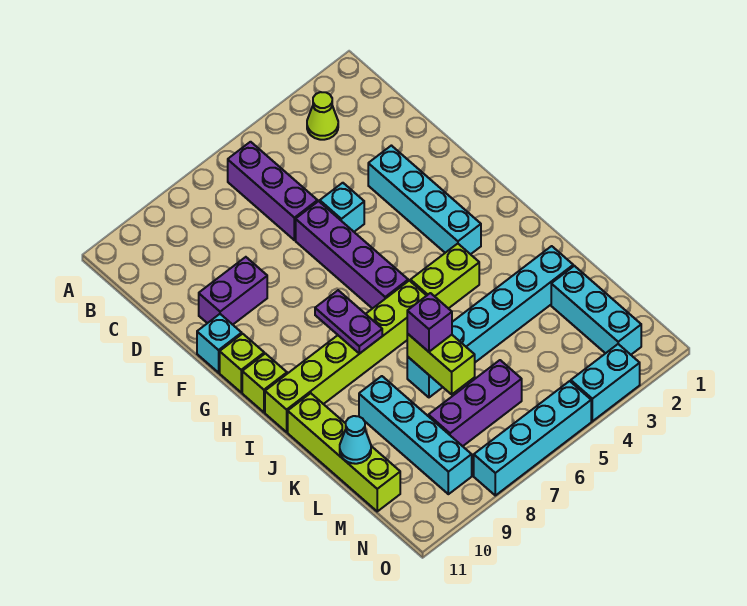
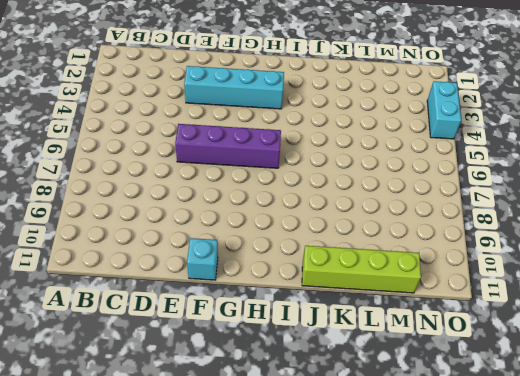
none -> lime cone B3 level 1
none -> purple brick B6:D6 level 1
none -> cyan brick E5 level 1

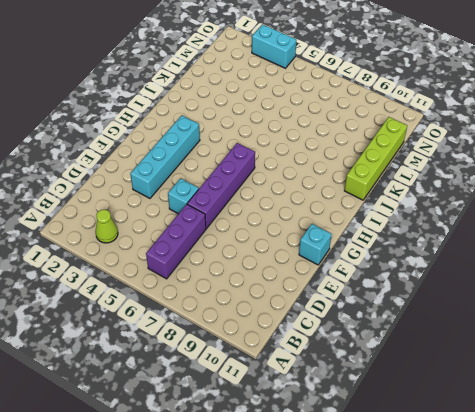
none -> purple brick E9:E10 level 1
none -> lime brick G11 level 1
none -> lime brick H11 level 1

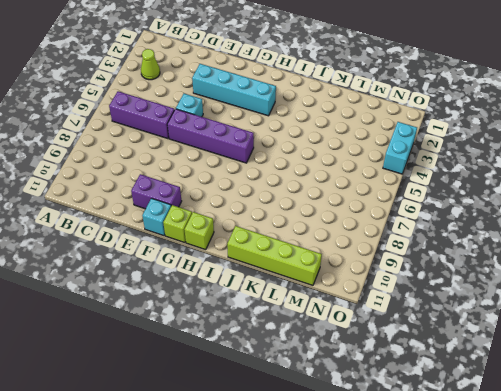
purple brick E10:F10 level 1 -> purple brick E9:E10 level 1
none -> lime brick I4:I5 level 1
none -> lime brick I6:I11 level 1
none -> cyan brick K2:K7 level 1

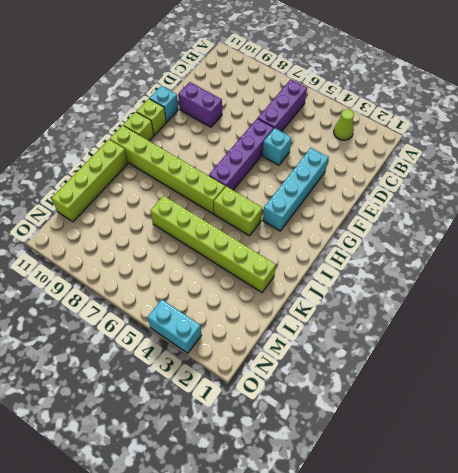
lime brick K2:K7 level 1 -> cyan brick K2:K7 level 1
none -> cyan brick K9:N9 level 1
none -> cyan brick L2:N2 level 1
none -> purple brick M6:M8 level 1

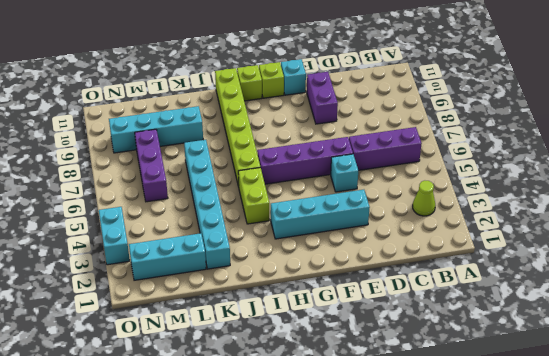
none -> lime brick J11:M11 level 1
none -> cyan brick O5:O8 level 1
none -> purple plate H8:I8 level 2

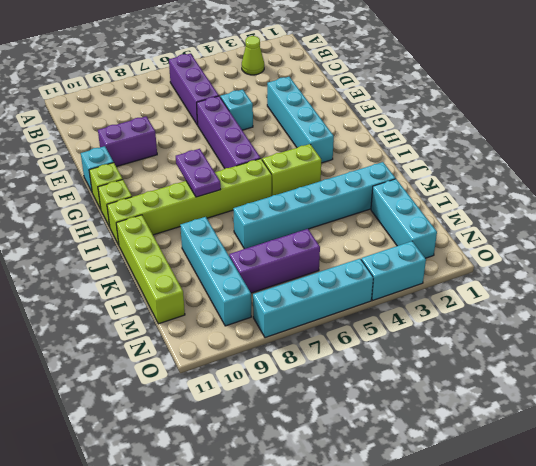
none -> lime brick K7:L7 level 2
none -> cyan cone L11 level 2
none -> purple brick K7 level 3

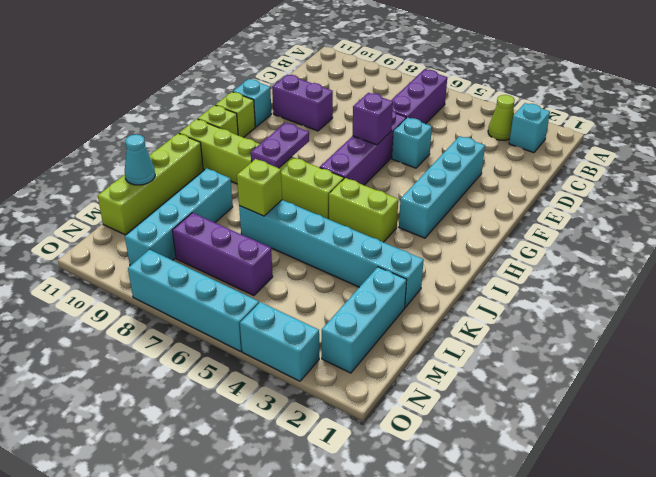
cyan brick B2 level 1 -> none
purple brick F6 level 2 -> purple brick K7 level 3
lime brick K7 level 2 -> lime brick K7:L7 level 2

